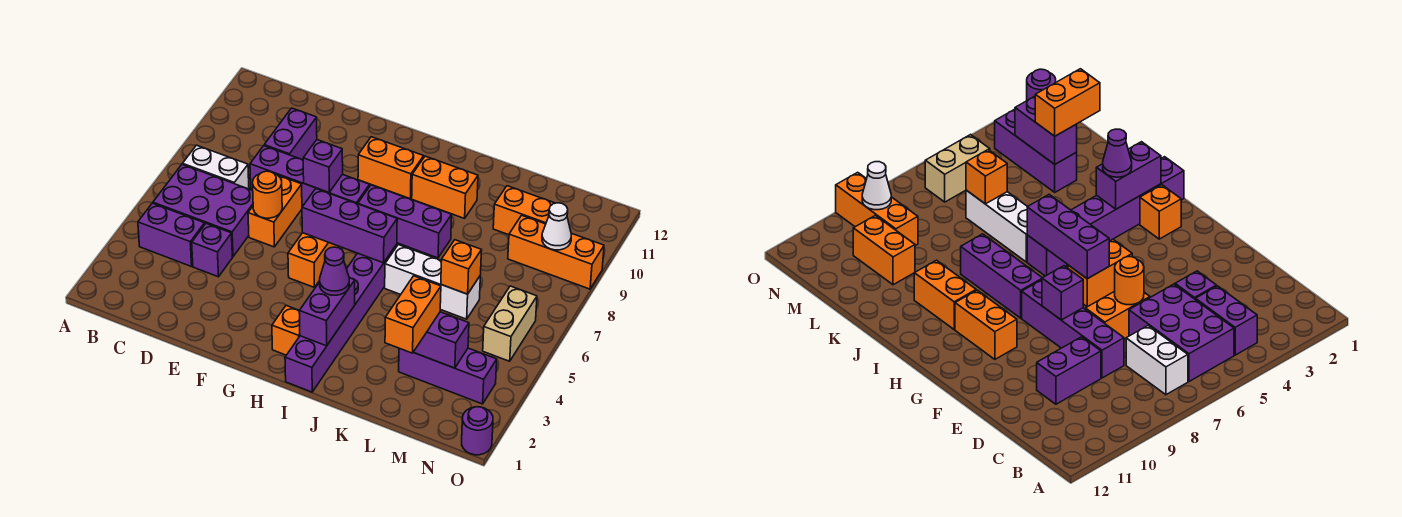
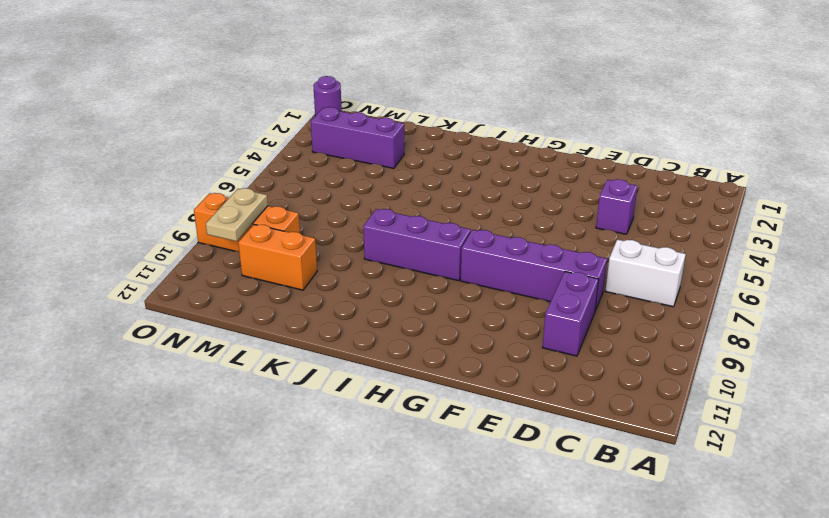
tan plate N9:N10 level 2 -> white cone N9 level 2
none -> purple brick B4:C4 level 1
none -> purple brick B5:D6 level 1
none -> orange brick E6:E7 level 1

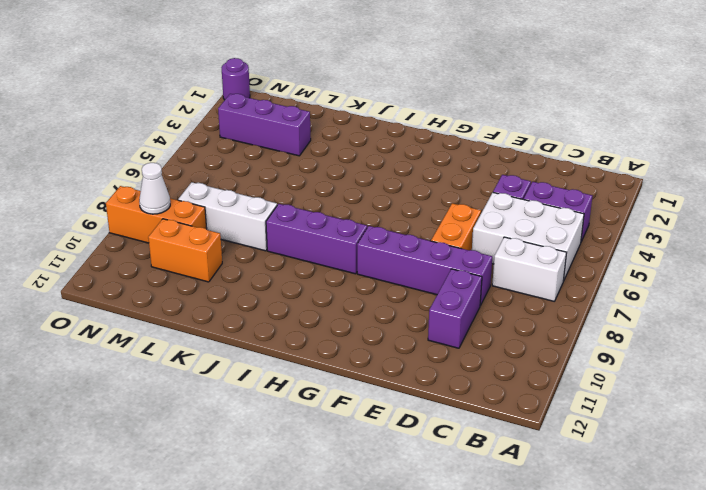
white brick B5:D6 level 1 -> purple brick B5:D6 level 1
white brick K8:M8 level 1 -> white brick J6:L6 level 1
none -> orange brick G5:G6 level 1
none -> orange brick G10:H10 level 1
none -> orange brick H2 level 1

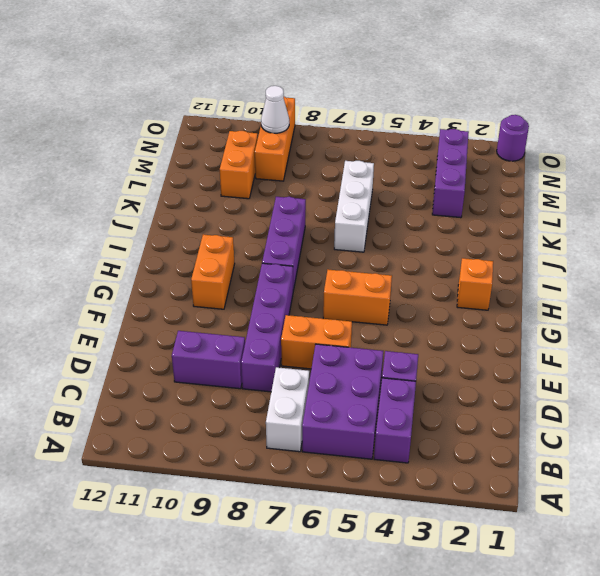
none -> purple brick I1:I6 level 1
none -> orange brick I10:J10 level 1
none -> tan brick N5:N6 level 1

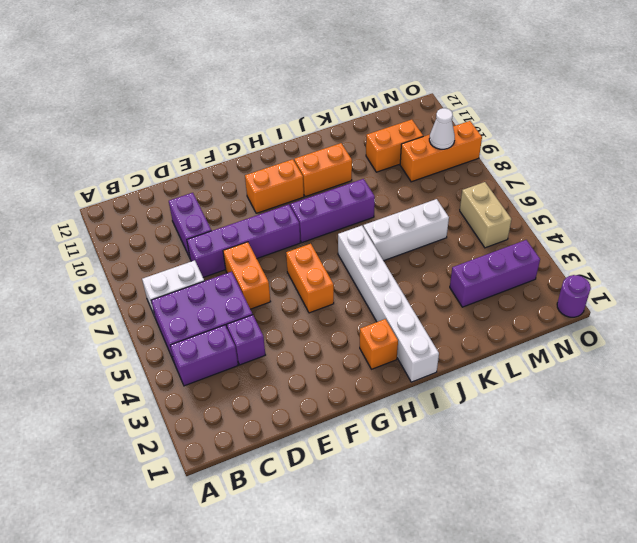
white brick I1:I6 level 1 -> purple brick I1:I6 level 1
none -> orange round brick E6 level 2
none -> purple brick F8 level 2
none -> purple brick G6:I6 level 2

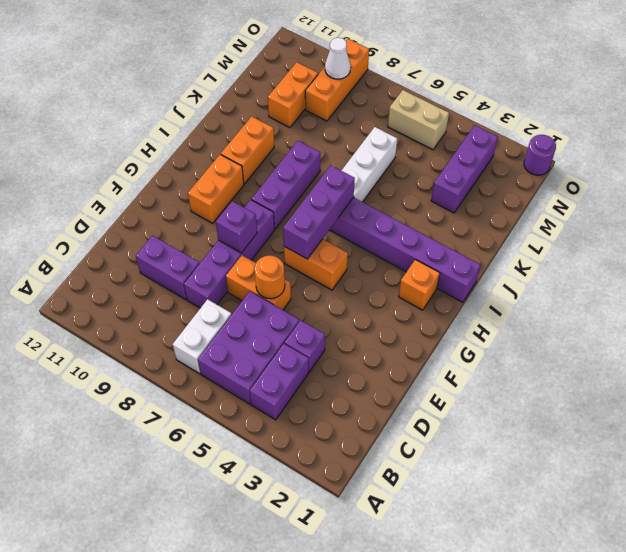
none -> purple brick I2:I3 level 2
none -> purple brick L3:M3 level 2
none -> orange brick L6 level 2

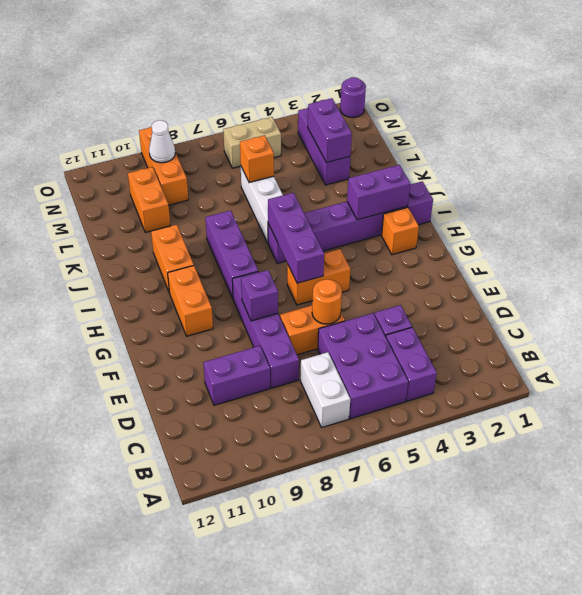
none -> purple cone I3 level 3
none -> orange brick L2:L3 level 3

